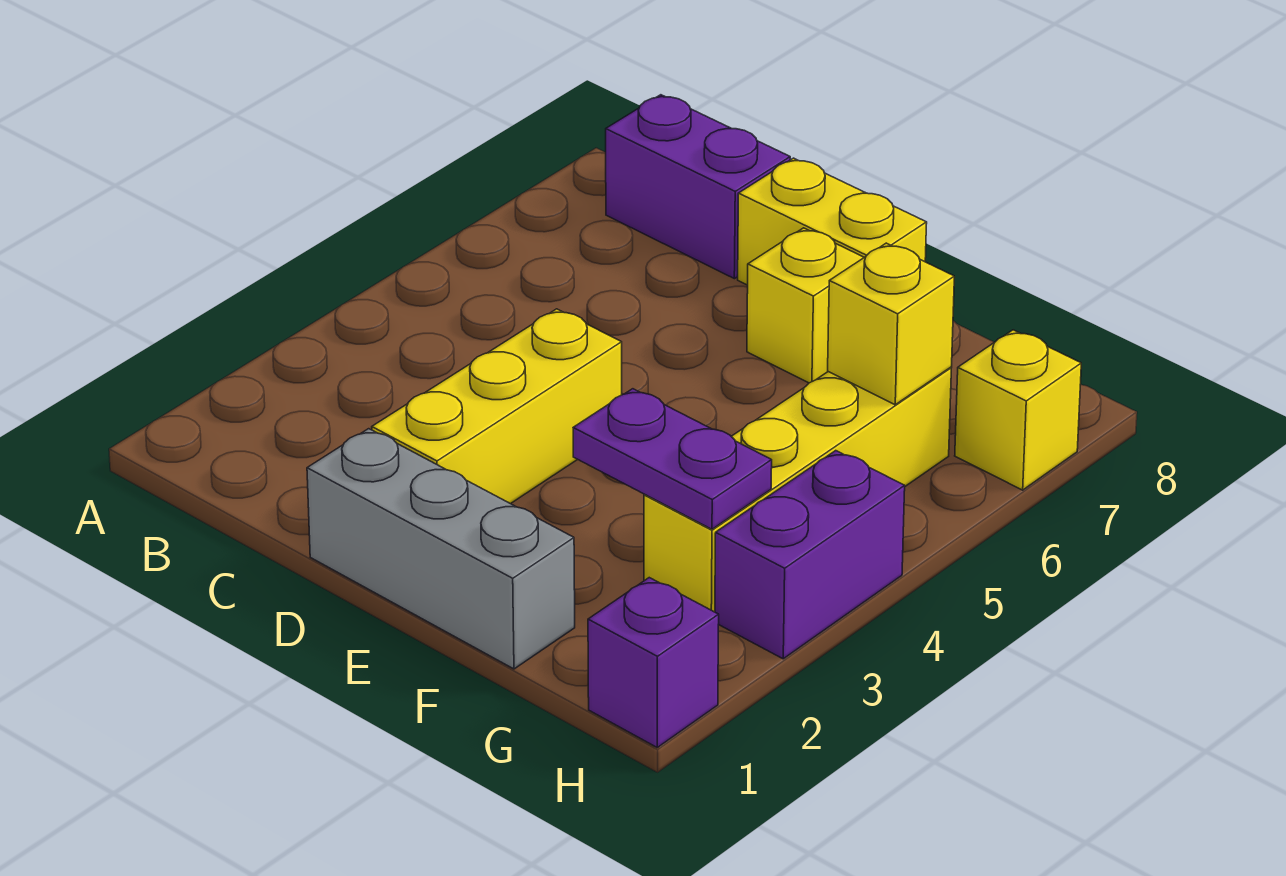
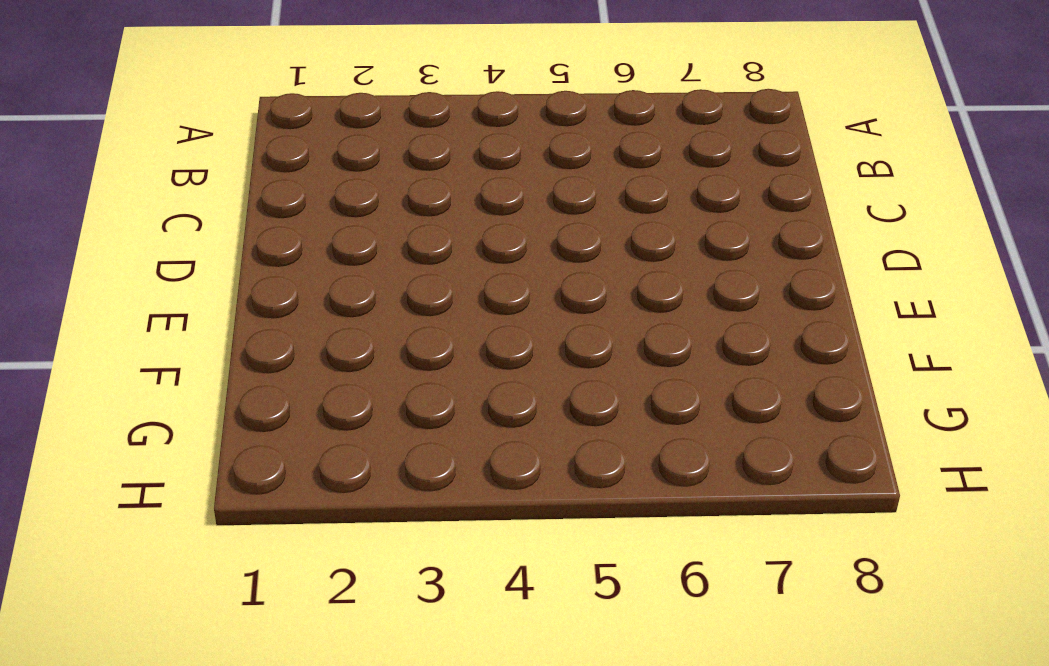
none -> purple brick B8:C8 level 1
none -> grey brick D1:F1 level 1

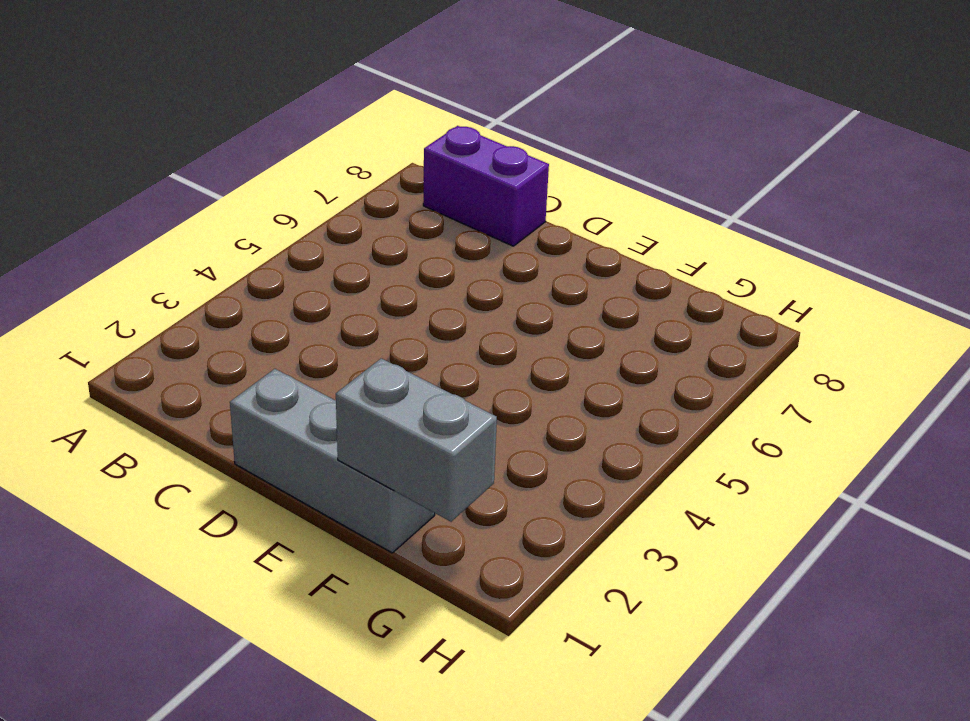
grey brick F1:G1 level 2 -> none
none -> yellow brick D2:D4 level 1
none -> yellow brick D8:E8 level 1

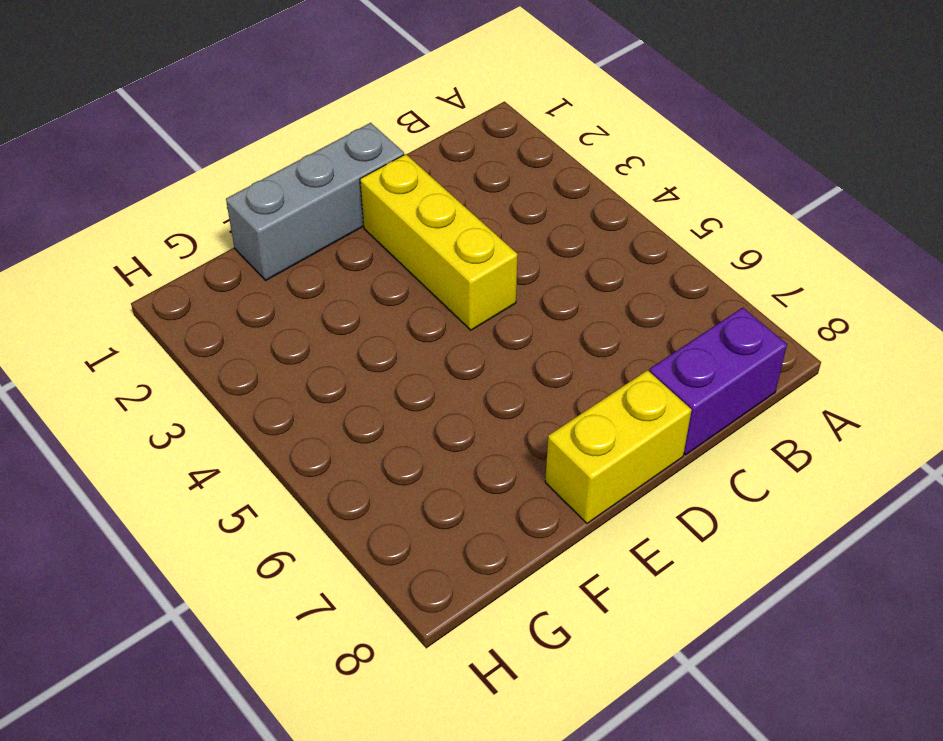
none -> yellow brick E7 level 1
none -> yellow brick G3:G6 level 1

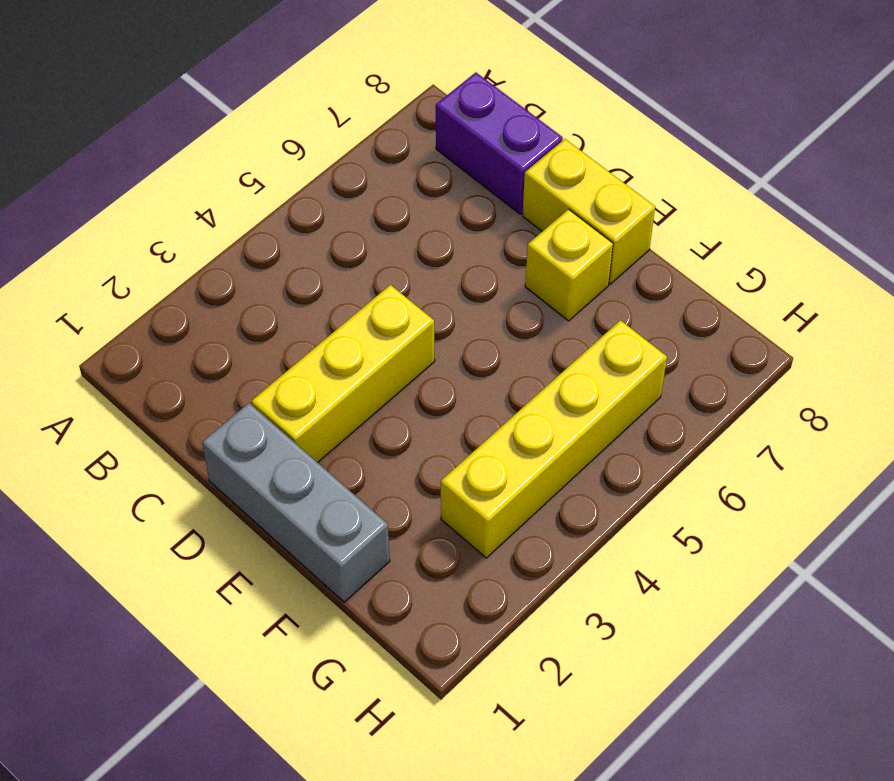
none -> purple brick H1 level 1
none -> purple brick H3:H4 level 1

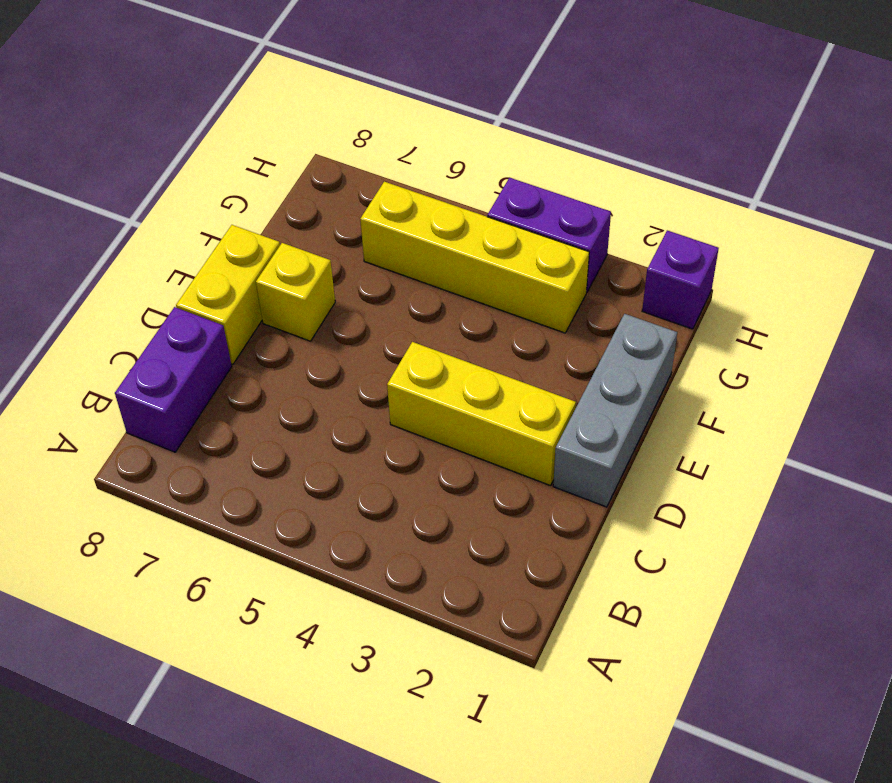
none -> yellow brick H7 level 1
none -> purple plate F3:G3 level 2

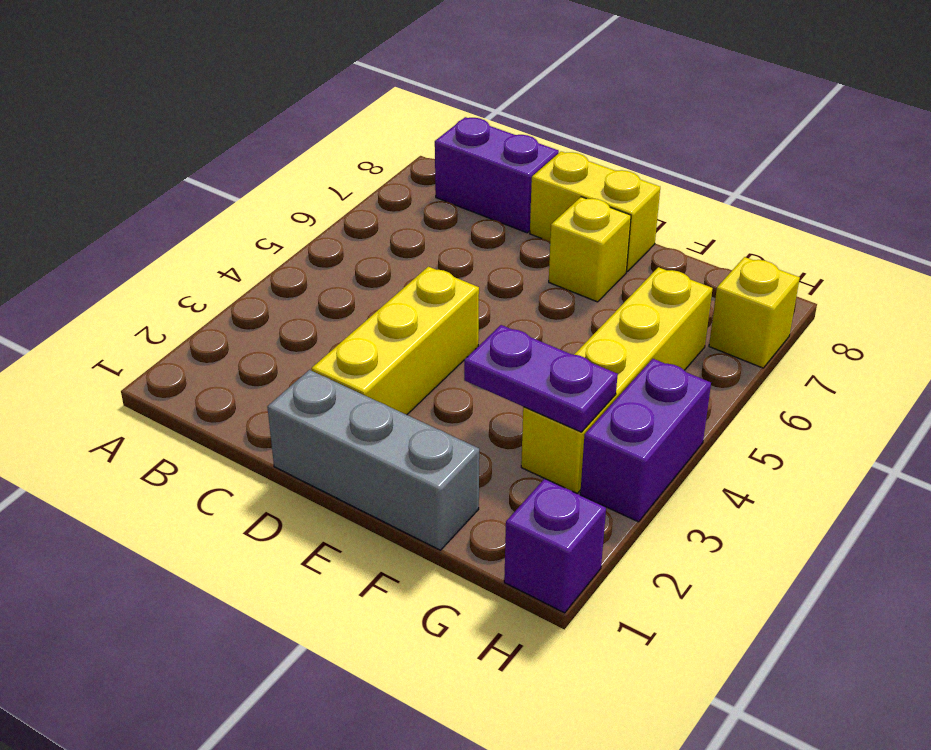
none -> yellow brick G6 level 2

